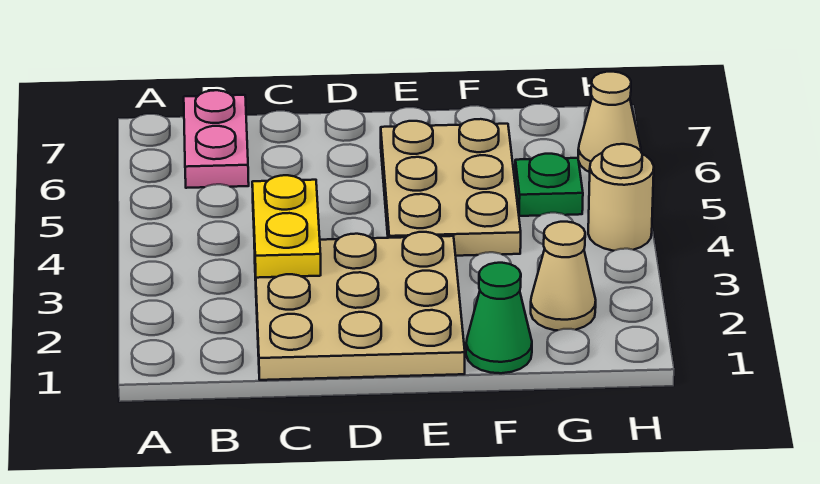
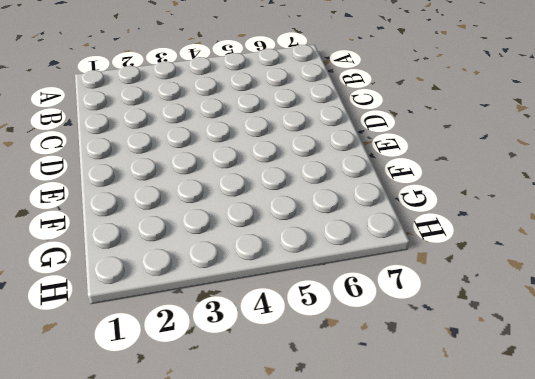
none -> pink plate B6:B7 level 1
none -> tan plate C1:E3 level 1

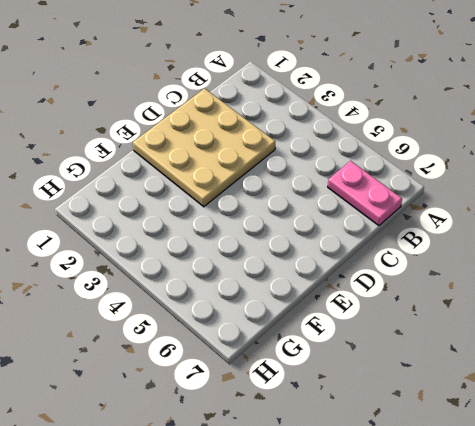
none -> tan plate E4:F6 level 1
none -> green cone F1 level 1

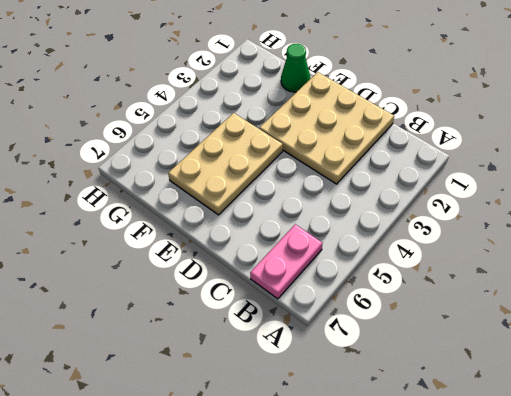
none -> tan cone G2 level 1
none -> green plate G5 level 1

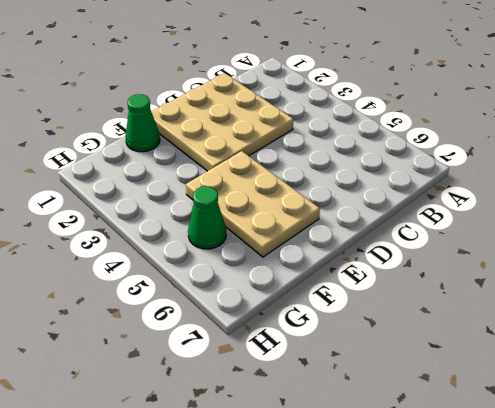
green cone G5 level 1 -> green plate G5 level 1
none -> pink plate B6:B7 level 1
none -> tan cone G2 level 1

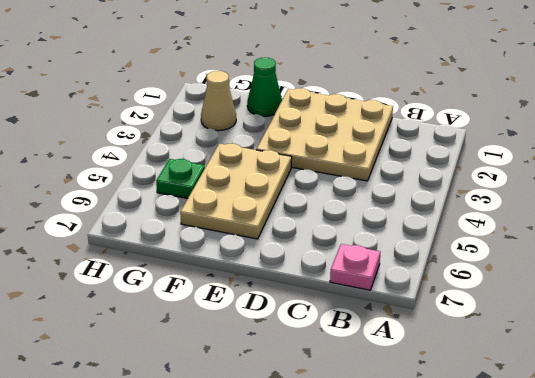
pink plate B7 level 1 -> pink plate B6:B7 level 1
none -> tan round brick H4 level 1
none -> tan cone H6 level 1

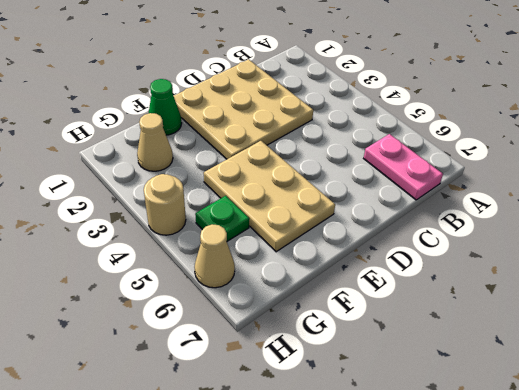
none -> yellow plate C3:C4 level 2

